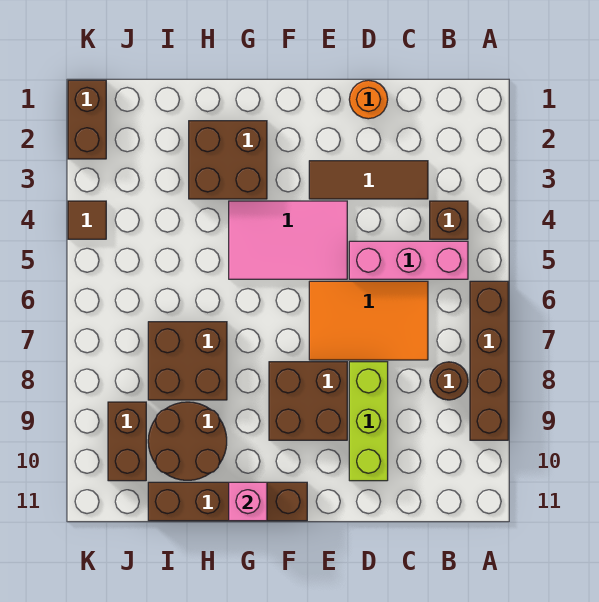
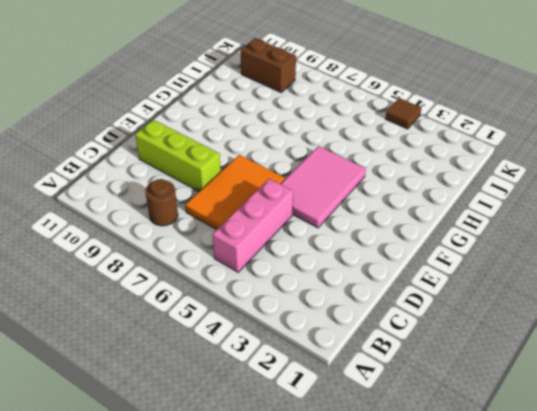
none -> brown brick A6:A9 level 1
none -> brown brick B4 level 1
none -> brown tile C3:E3 level 1

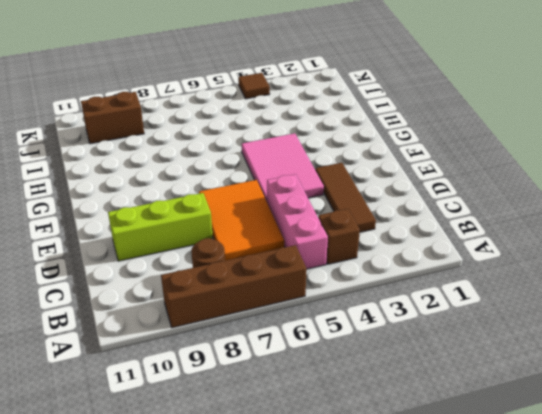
none -> orange round brick D1 level 1
none -> brown brick E8:F9 level 1
none -> brown brick F11:I11 level 1

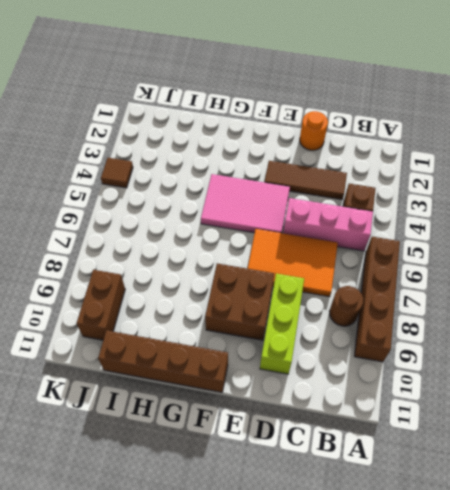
none -> brown brick G2:H3 level 1
none -> brown brick H7:I8 level 1
none -> brown round brick H9:I10 level 1

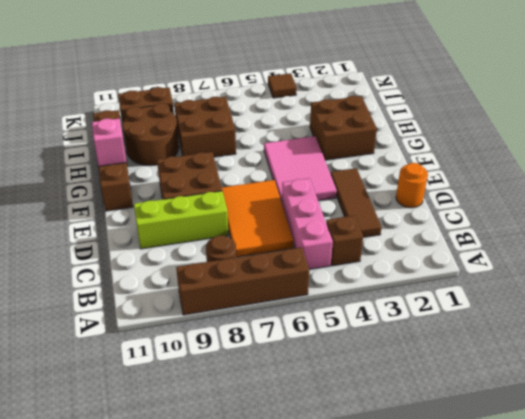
none -> brown brick K1:K2 level 1

